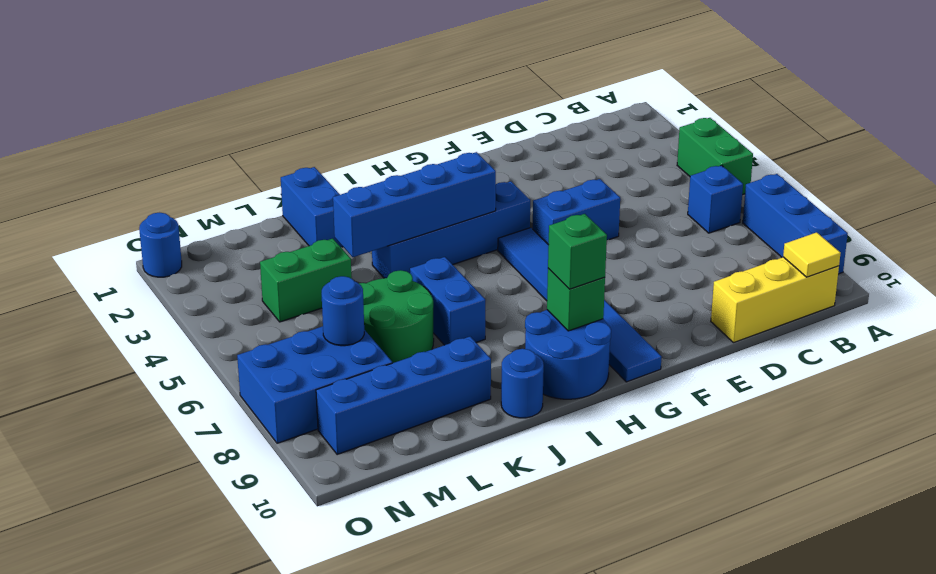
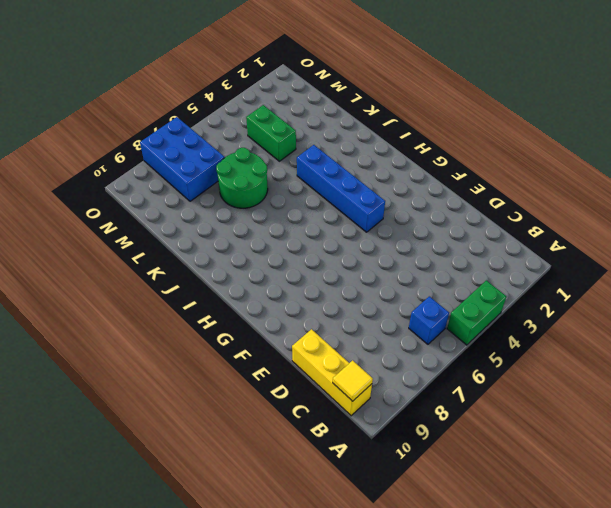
none -> blue brick A7:A9 level 1
none -> blue brick E5:F5 level 1
none -> blue tile G5:G10 level 1

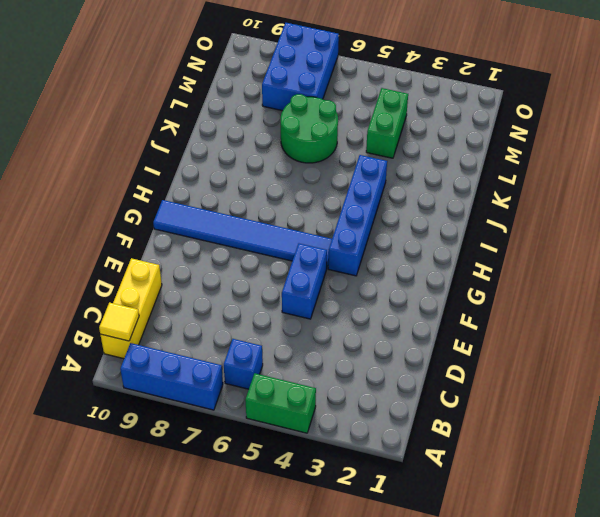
none -> blue round brick H9:I10 level 1
none -> blue brick J6:J7 level 1
none -> blue round brick J10 level 1

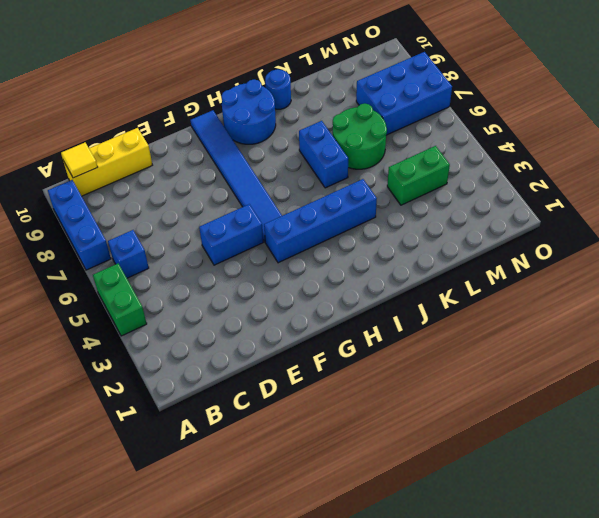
none -> blue brick K1:K2 level 1
none -> blue brick K9:N9 level 1
none -> blue round brick O1 level 1

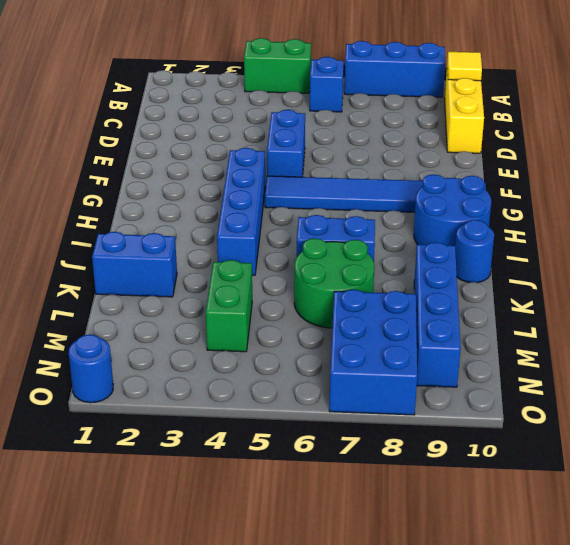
none -> blue brick H4:K4 level 2
none -> green brick H9 level 2
none -> blue round brick M7 level 2

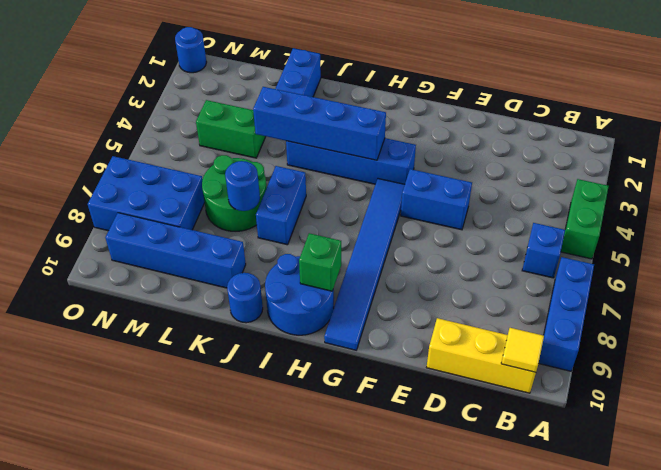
blue round brick K7 level 2 -> blue round brick M7 level 2
none -> green brick H9 level 3

